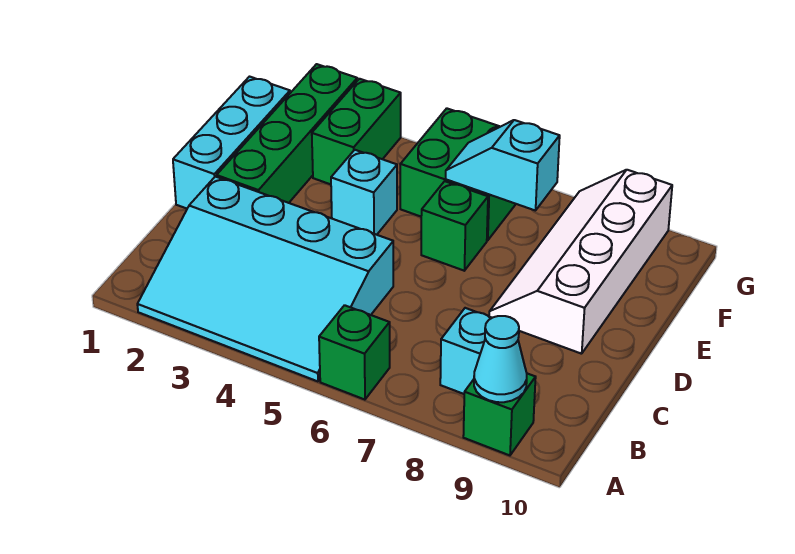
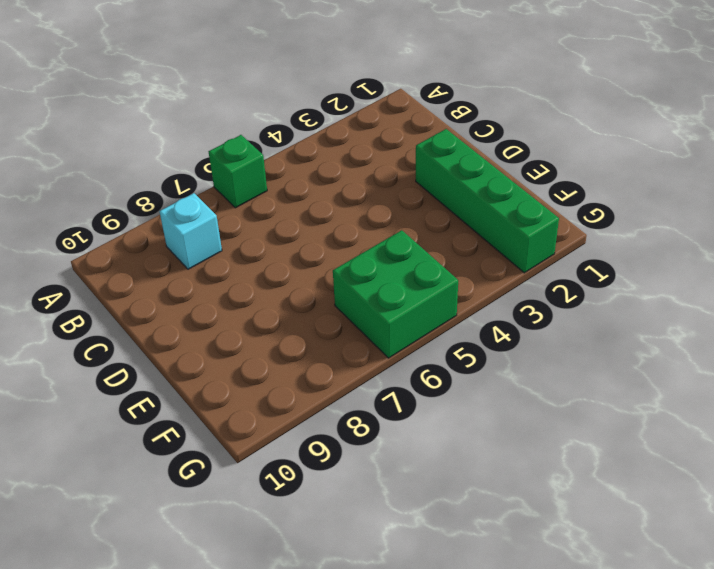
none -> cyan slope A2:C5 level 1 top C
none -> green brick A9 level 1
none -> cyan brick D1:F1 level 1

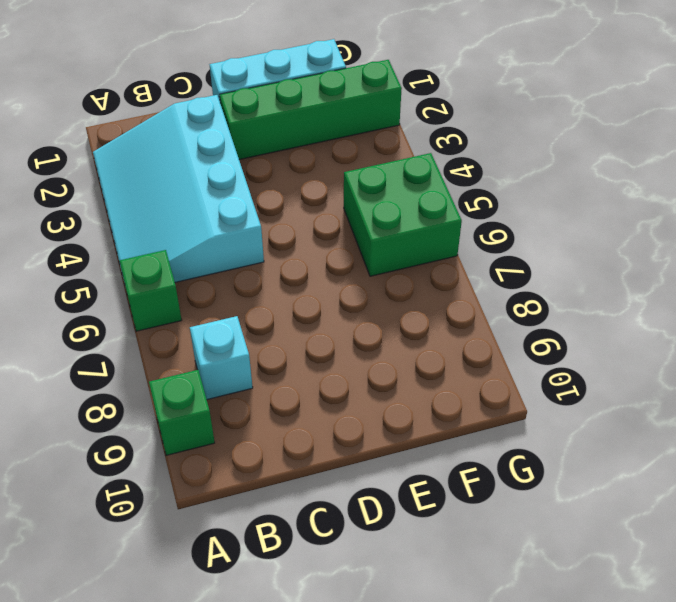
none -> white slope D8:G9 level 1 top 9
none -> cyan brick E4 level 1
none -> green brick E6 level 1

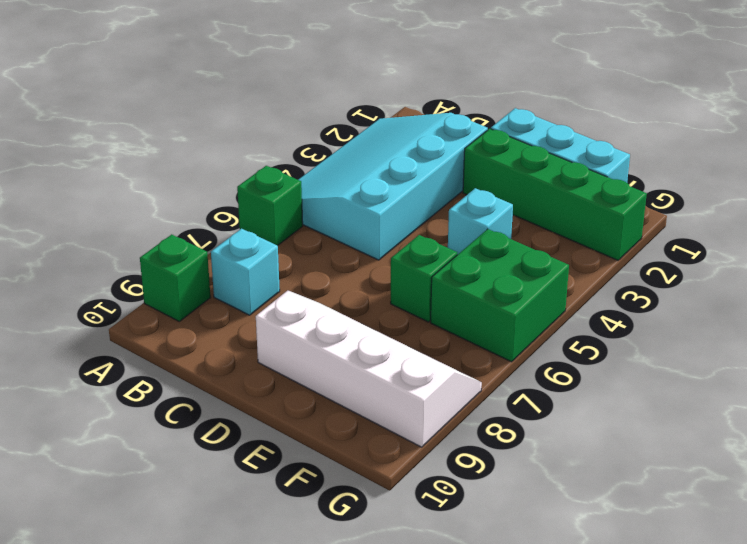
none -> green brick F3:G3 level 1
none -> cyan cone A9 level 2
none -> cyan slope F6:F7 level 2 top 7

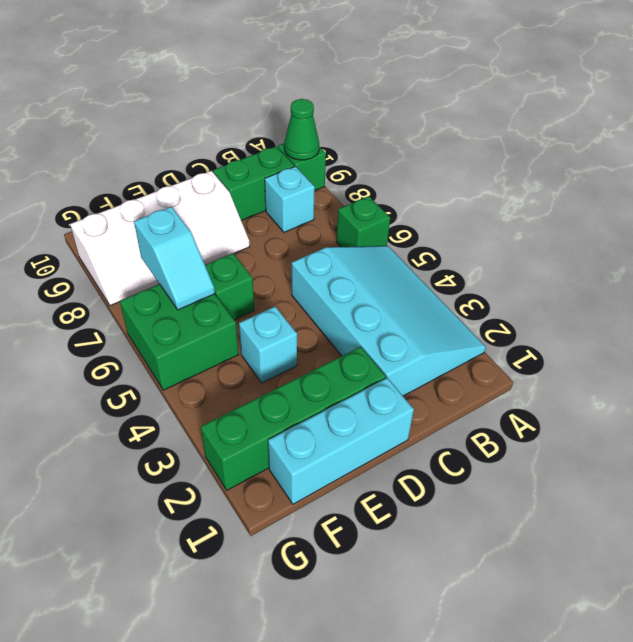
green cone A9 level 2 -> cyan cone A9 level 2
green brick B9:C9 level 1 -> green brick F3:G3 level 1

